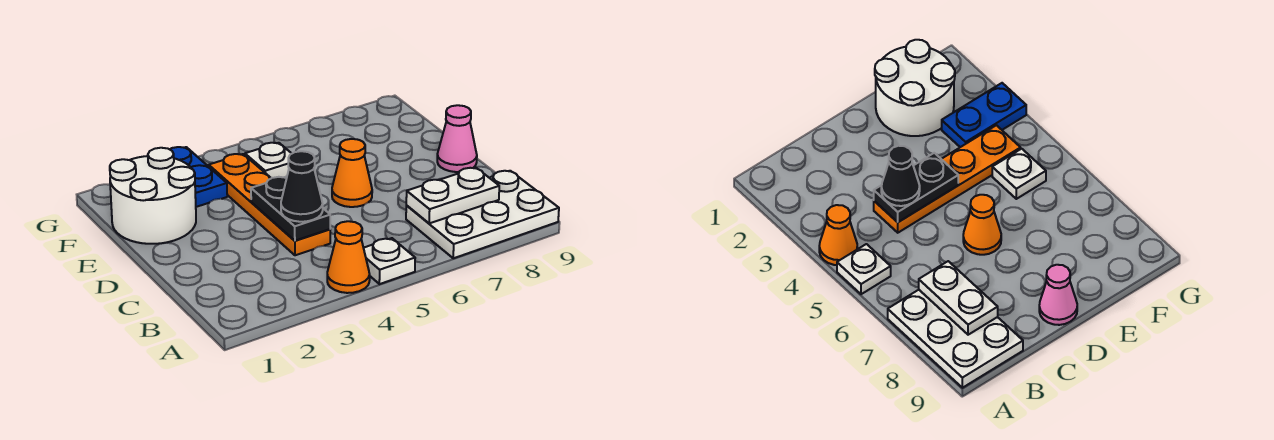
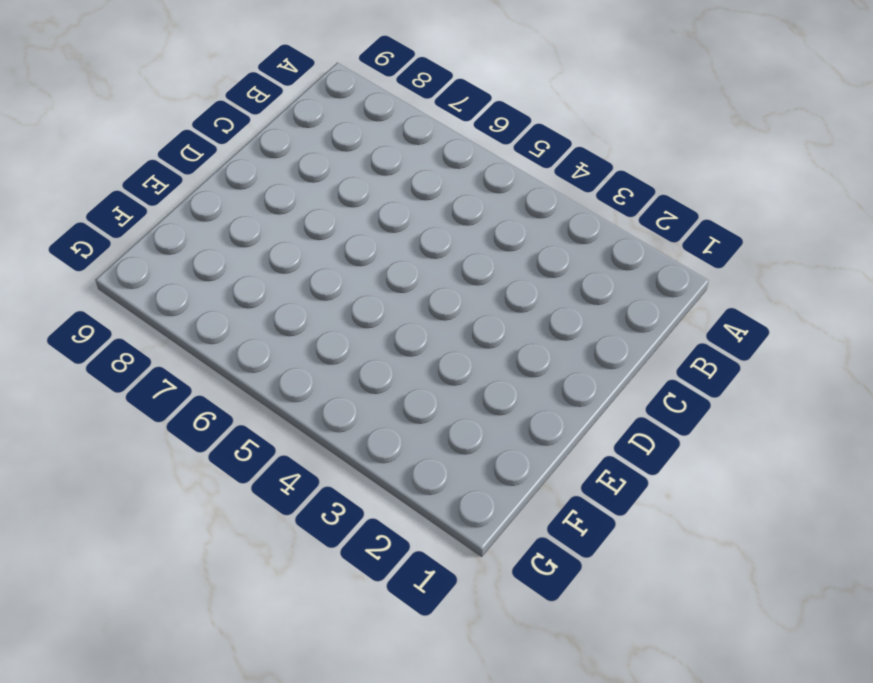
none -> orange cone A4 level 1
none -> white plate A5 level 1
none -> white plate A7:B9 level 1

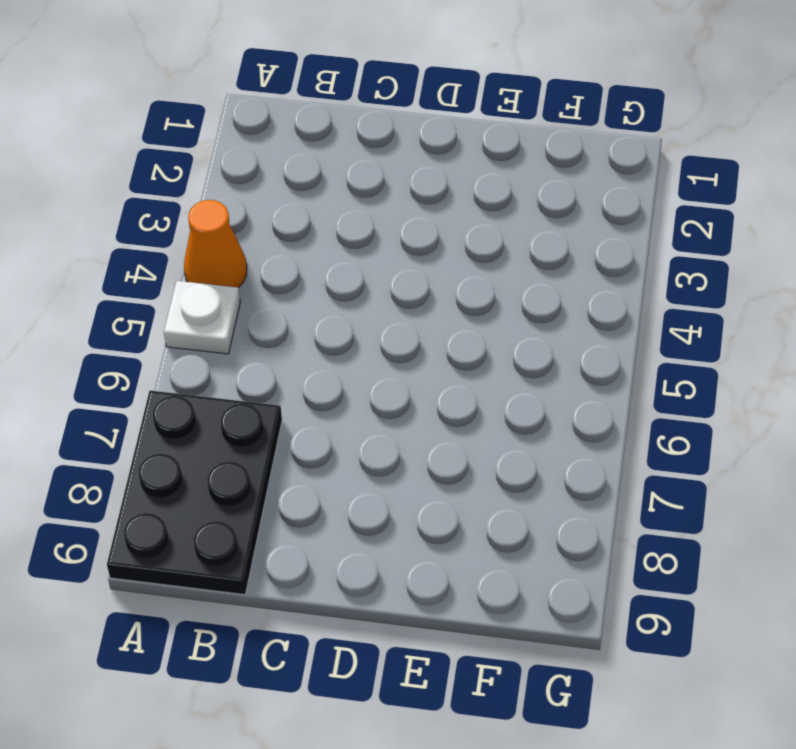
black plate A7:B9 level 1 -> white plate A7:B9 level 1
none -> orange plate C4:F4 level 1
none -> orange cone D6 level 1
none -> pink cone D9 level 1

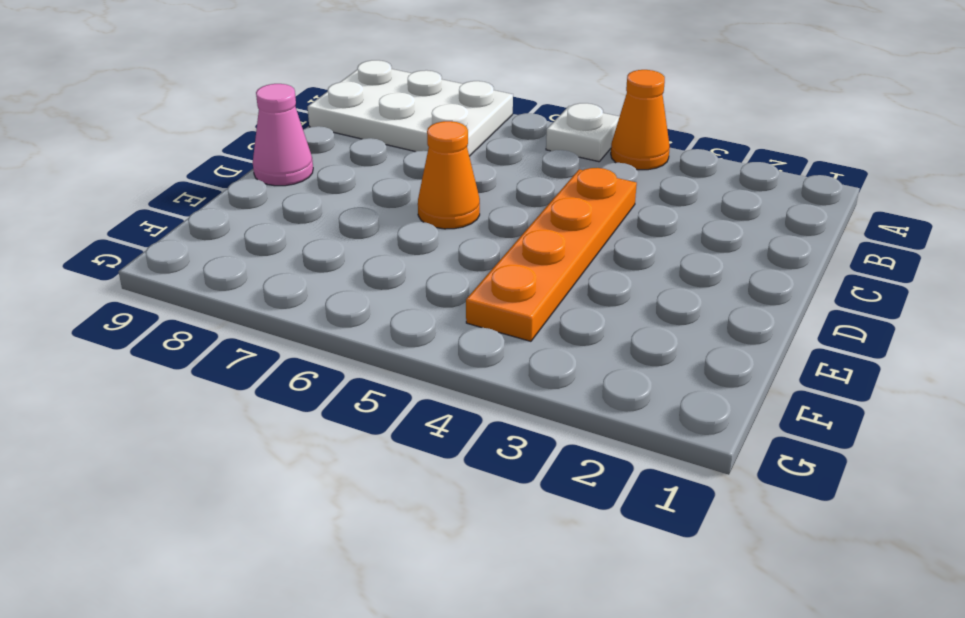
none -> white round brick E1:F2 level 1
none -> blue plate F3:G3 level 1
none -> white plate F5 level 1

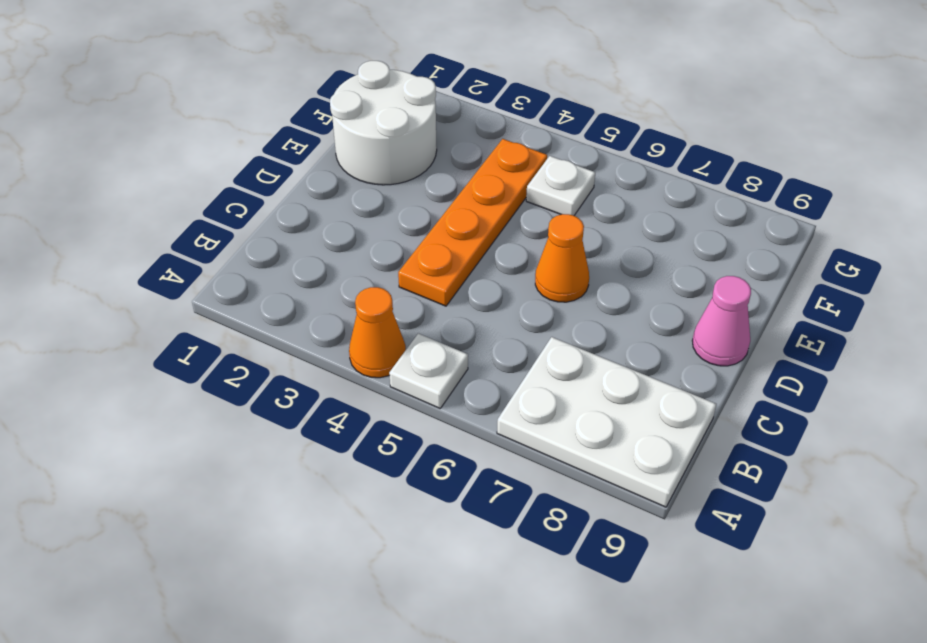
none -> blue plate F3:G3 level 1
none -> white plate B7:B8 level 2
none -> black plate C4:D4 level 2

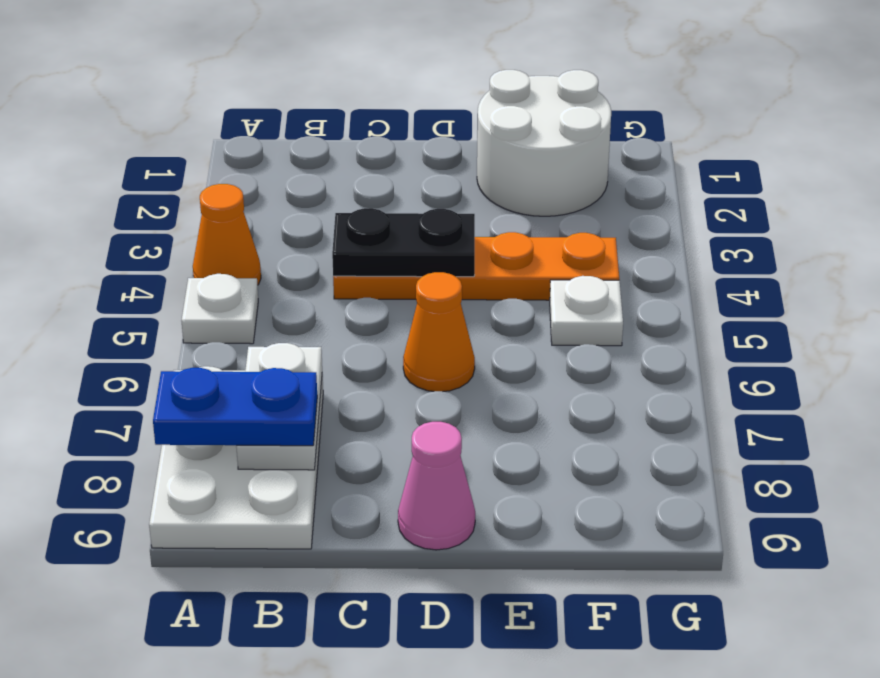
blue plate A8:B8 level 3 -> blue plate F3:G3 level 1
none -> black cone C4 level 3

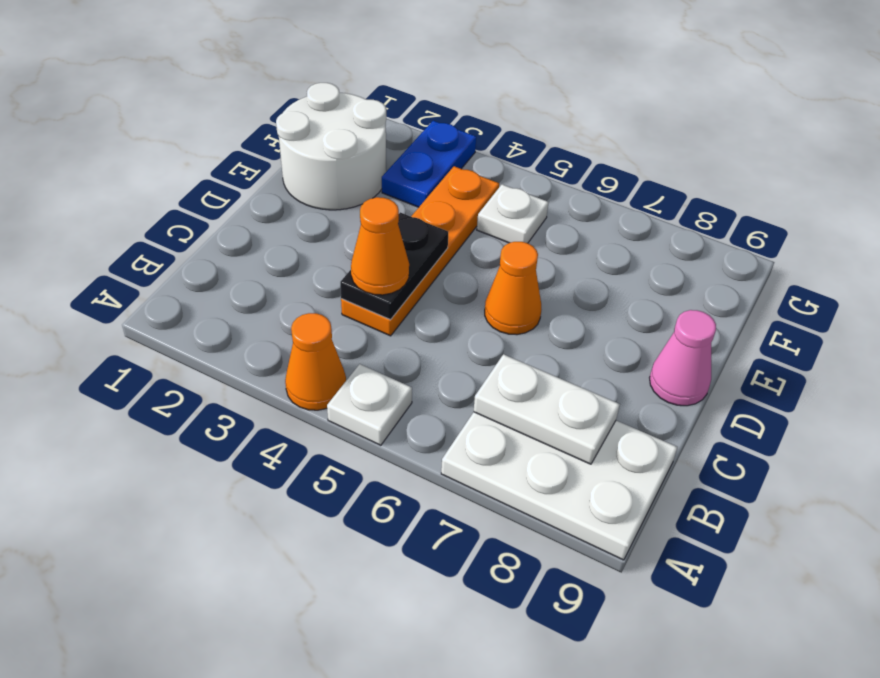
orange cone C4 level 3 -> black cone C4 level 3

